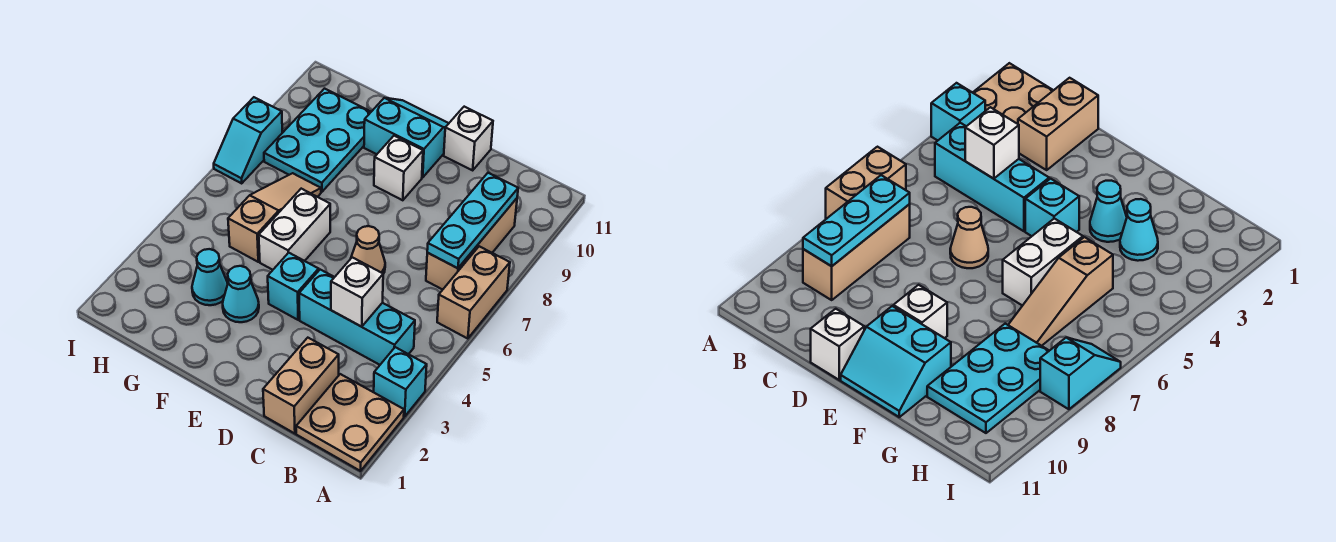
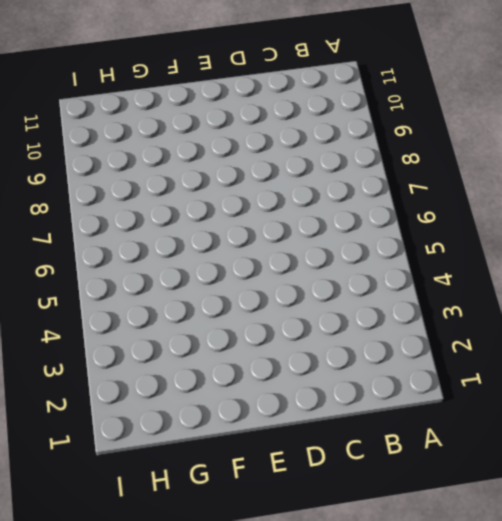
none -> tan plate A1:B2 level 1
none -> cyan brick A3 level 1
none -> tan brick A6:A7 level 1

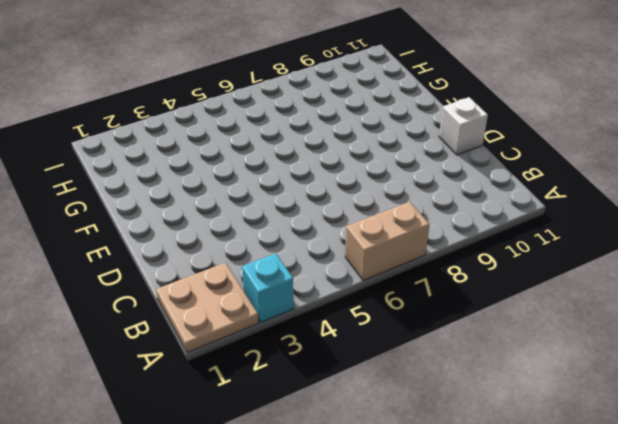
none -> cyan brick B4:D4 level 1
none -> tan brick B7:B9 level 1
none -> tan brick C1:C2 level 1

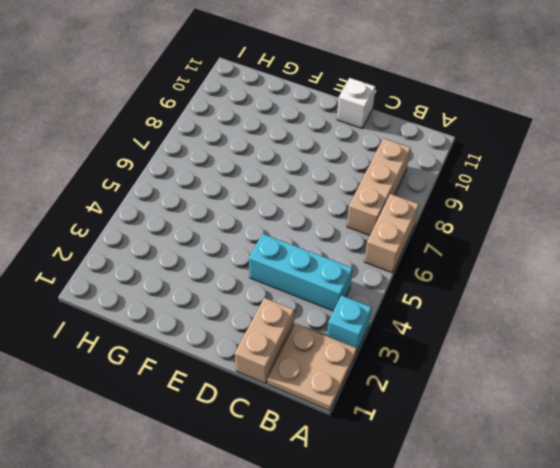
none -> tan cone D6 level 1
none -> cyan brick E4 level 1
none -> white brick E9 level 1

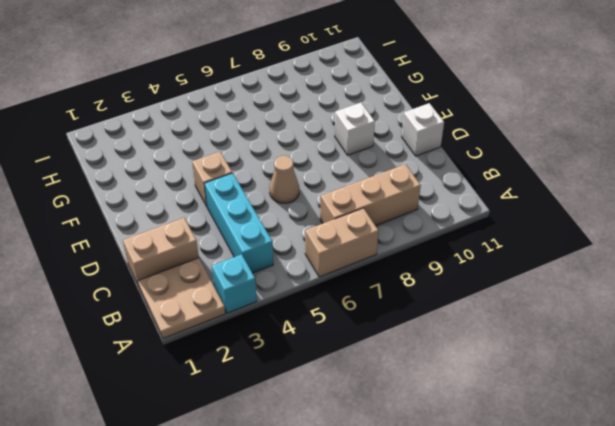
tan brick E4 level 1 -> cyan brick E4 level 1
none -> cyan slope E10:F11 level 1 top 10
none -> cyan cone F3 level 1
none -> white brick F5:F6 level 1

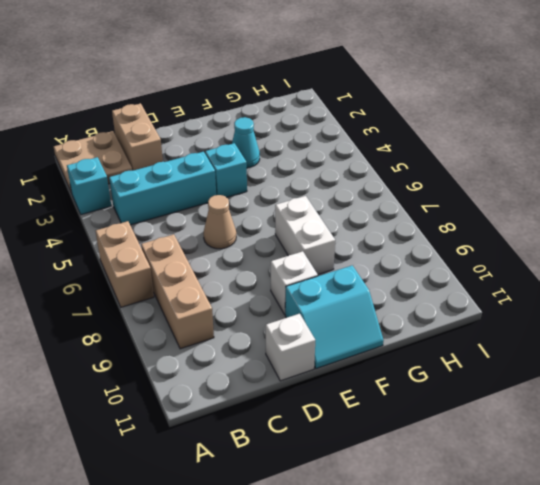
white brick F7:F8 level 1 -> white brick F5:F6 level 1
none -> cyan cone G3 level 1
none -> tan slope G5:G7 level 1 top 5
none -> cyan plate G8:H10 level 1

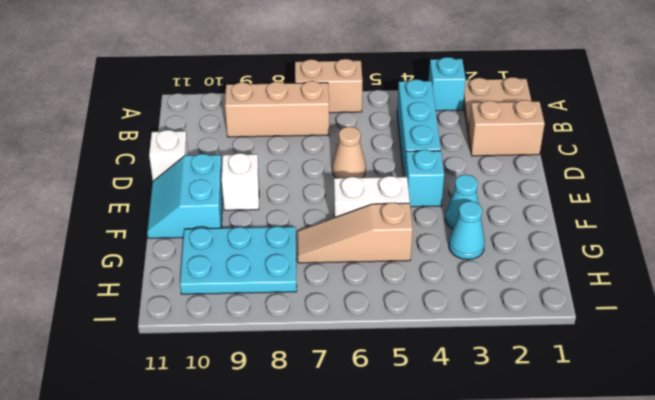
none -> cyan slope I7:I8 level 1 top 8
none -> cyan plate B7:B9 level 2
none -> white brick C4 level 2

